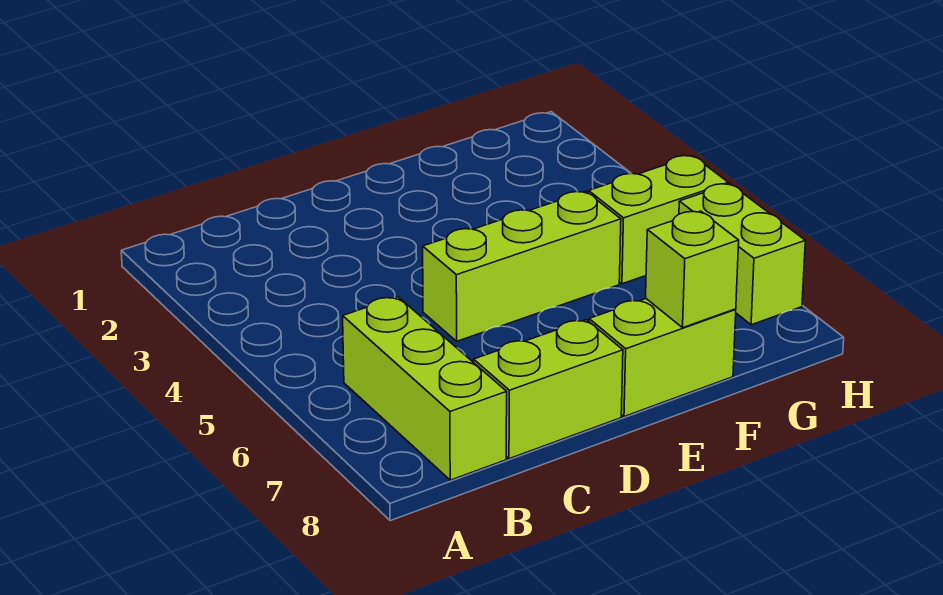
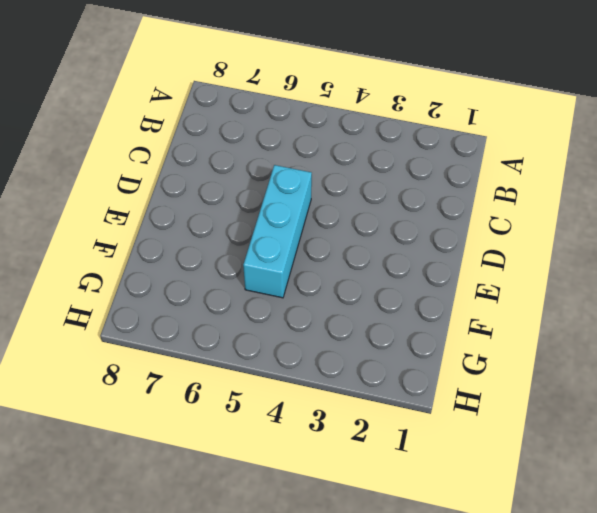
cyan brick D5:F5 level 1 -> lime brick D5:F5 level 1
none -> lime brick B6:B8 level 1
none -> lime brick C8:D8 level 1

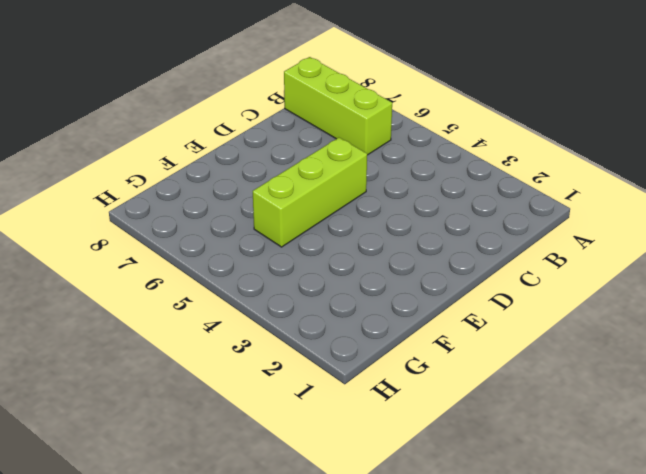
none -> lime brick C8:D8 level 1
none -> lime brick E8:F8 level 1

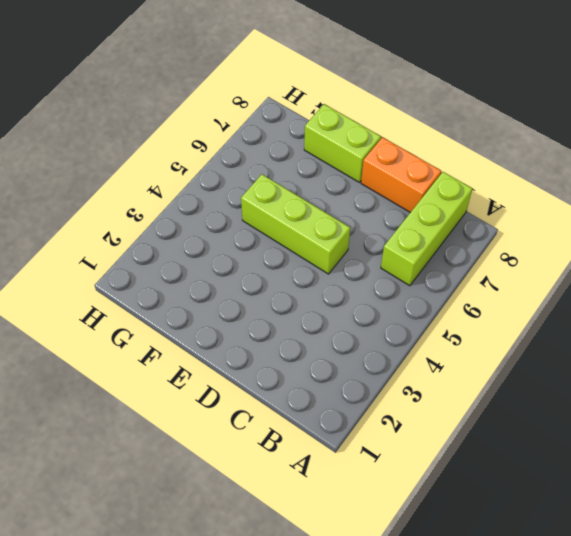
orange brick C8:D8 level 1 -> lime brick C8:D8 level 1
none -> lime brick G5:H5 level 1
none -> lime brick H6:H7 level 1

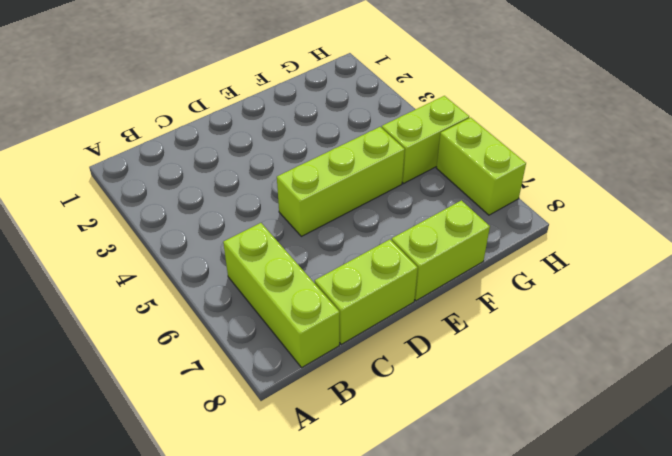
none -> lime brick F8 level 2

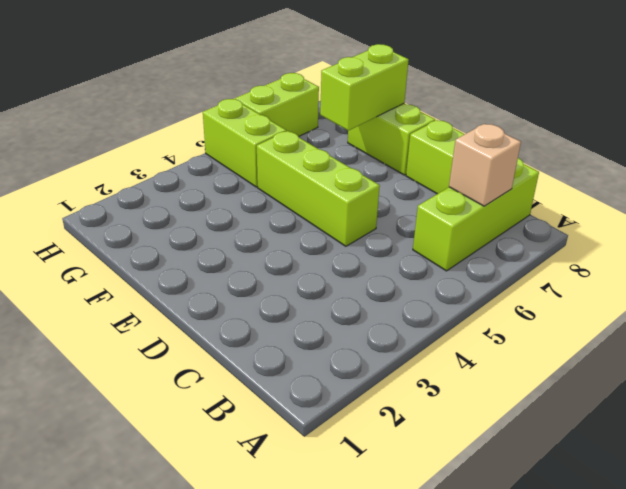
tan brick B7 level 2 -> none
lime brick F7:F8 level 2 -> lime brick F8 level 2

